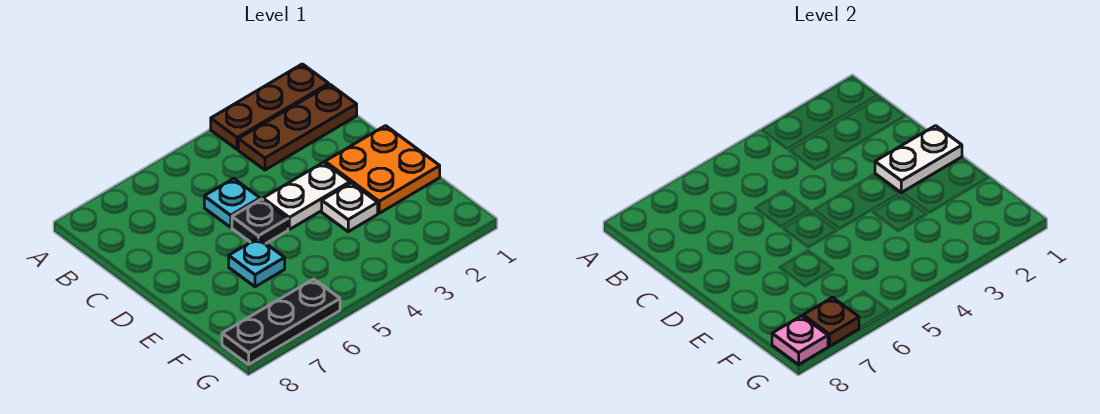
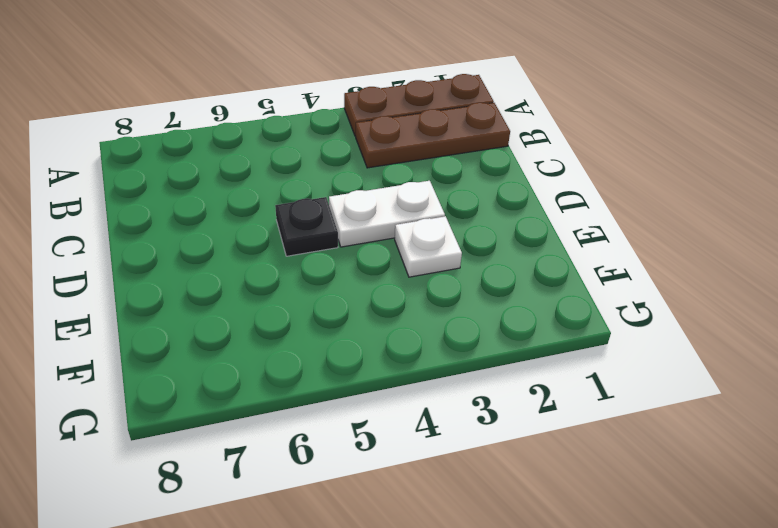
none -> cyan plate C5 level 1
none -> orange plate D1:E2 level 1
none -> cyan plate E6 level 1

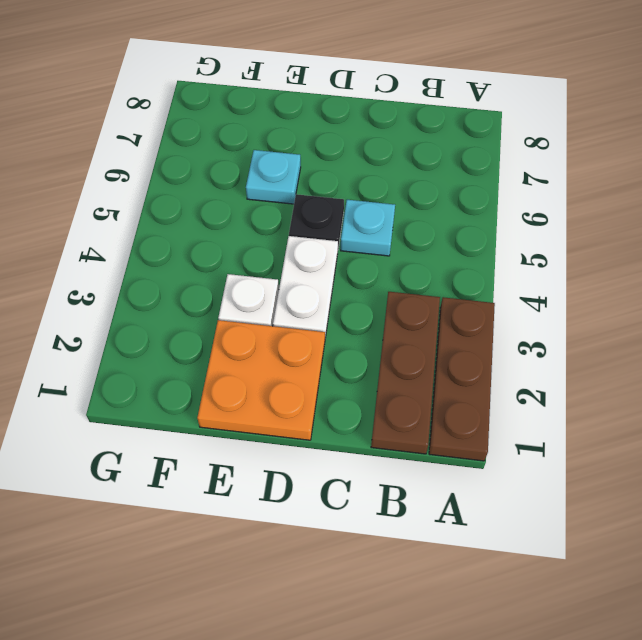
none -> black plate G6:G8 level 1
none -> white plate D1:D2 level 2
none -> brown plate G7 level 2

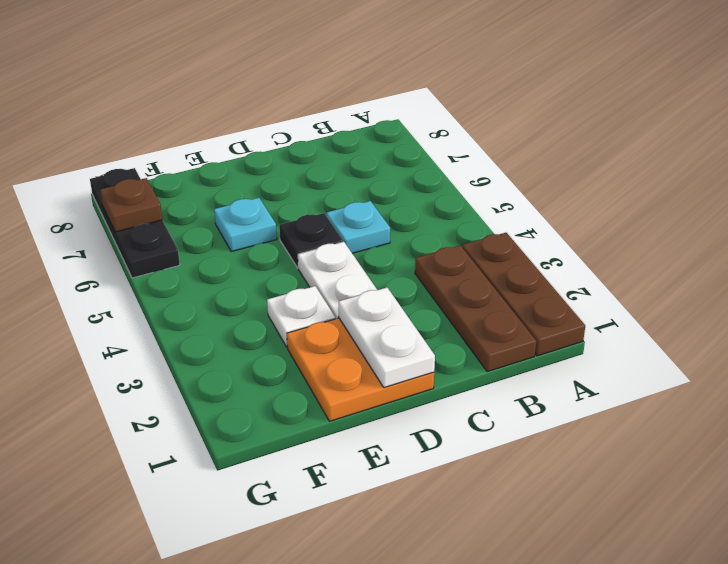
none -> pink plate G8 level 2

